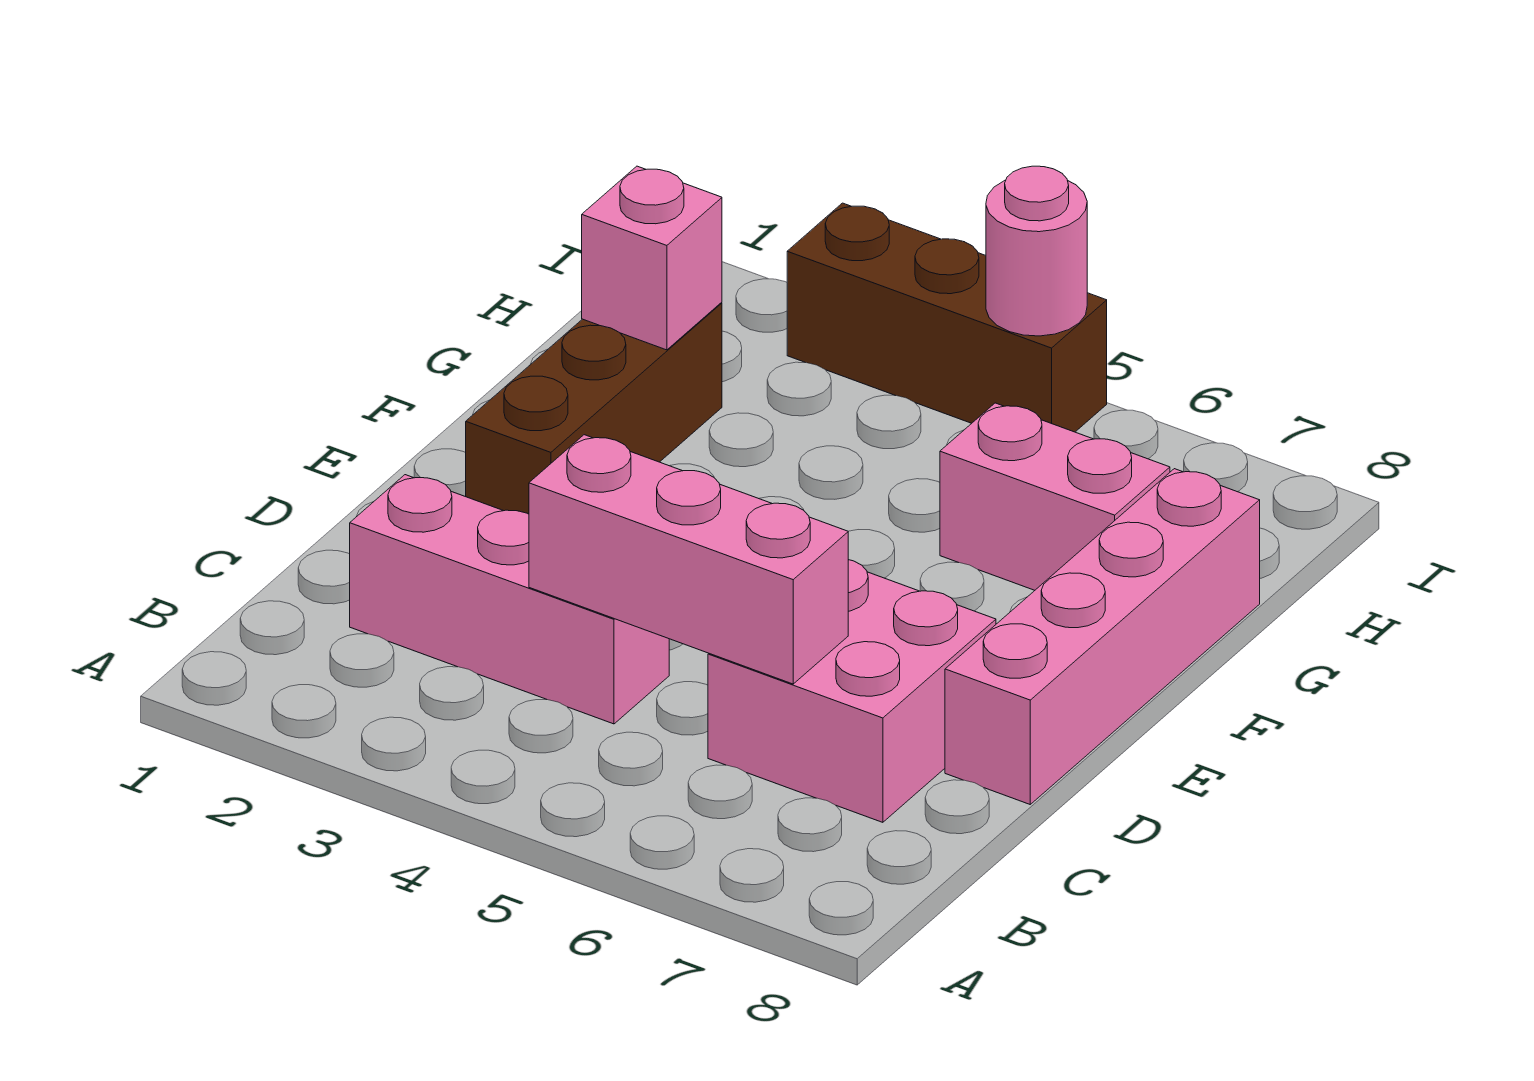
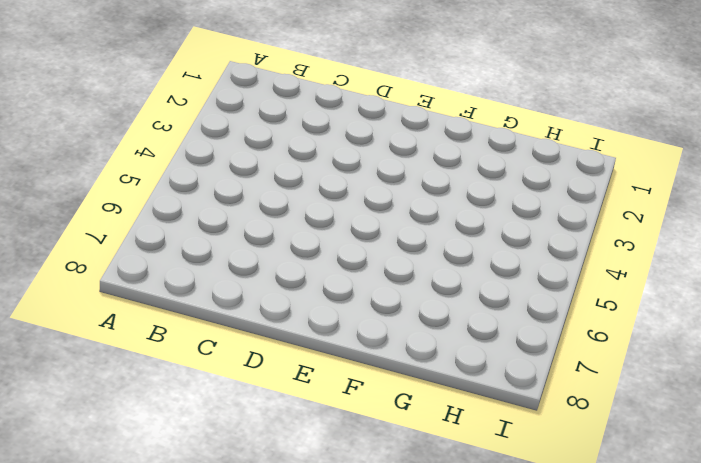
none -> pink brick C2:C4 level 1
none -> pink brick C6:D7 level 1

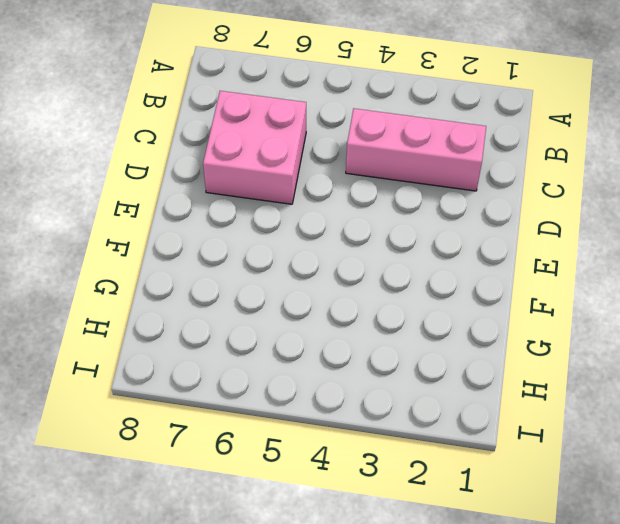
none -> pink brick D8:G8 level 1
none -> brown brick E2:G2 level 1

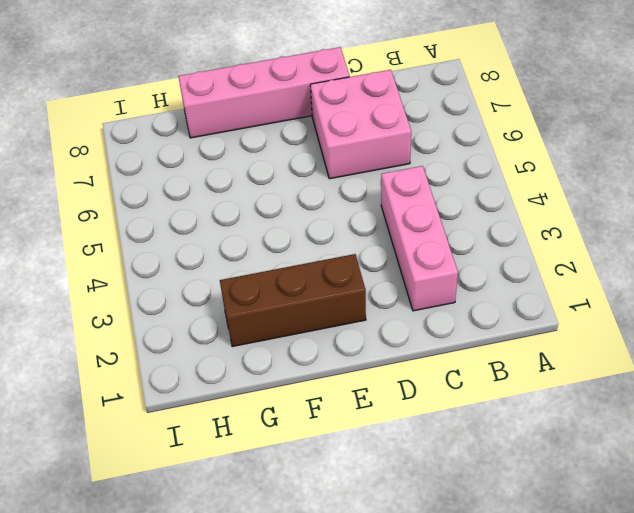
none -> pink brick G6:G7 level 1
none -> brown brick I3:I5 level 1

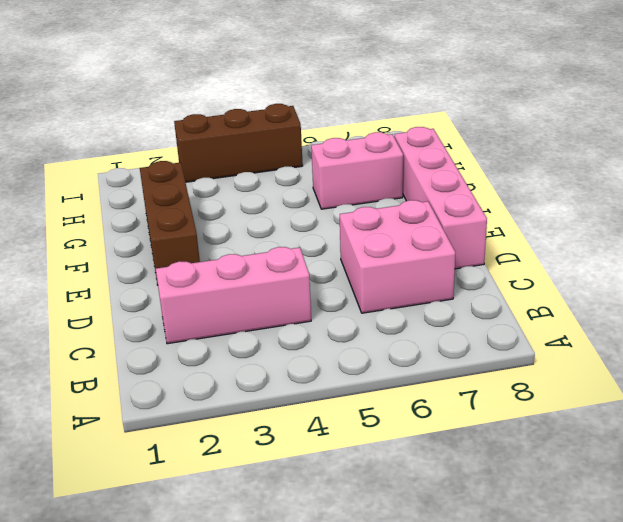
none -> pink brick C4:C6 level 2
none -> pink brick G2 level 2

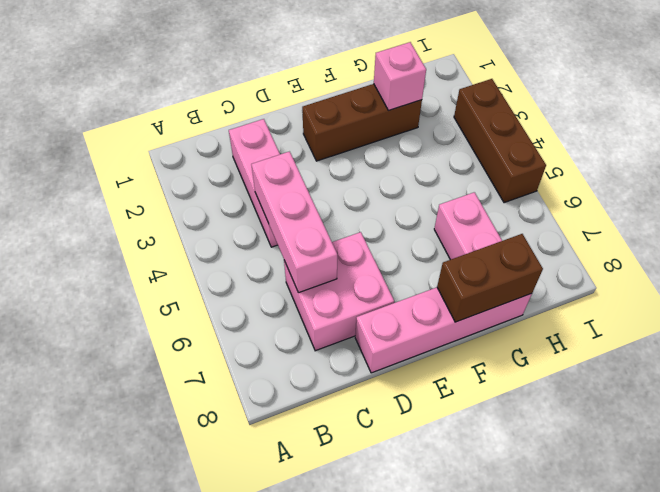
brown brick F8:G8 level 2 -> none
none -> pink round brick I5 level 2

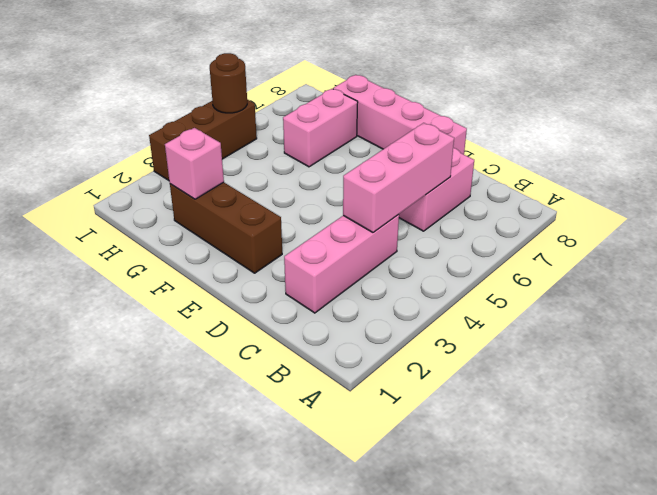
brown round brick I5 level 2 -> pink round brick I5 level 2

